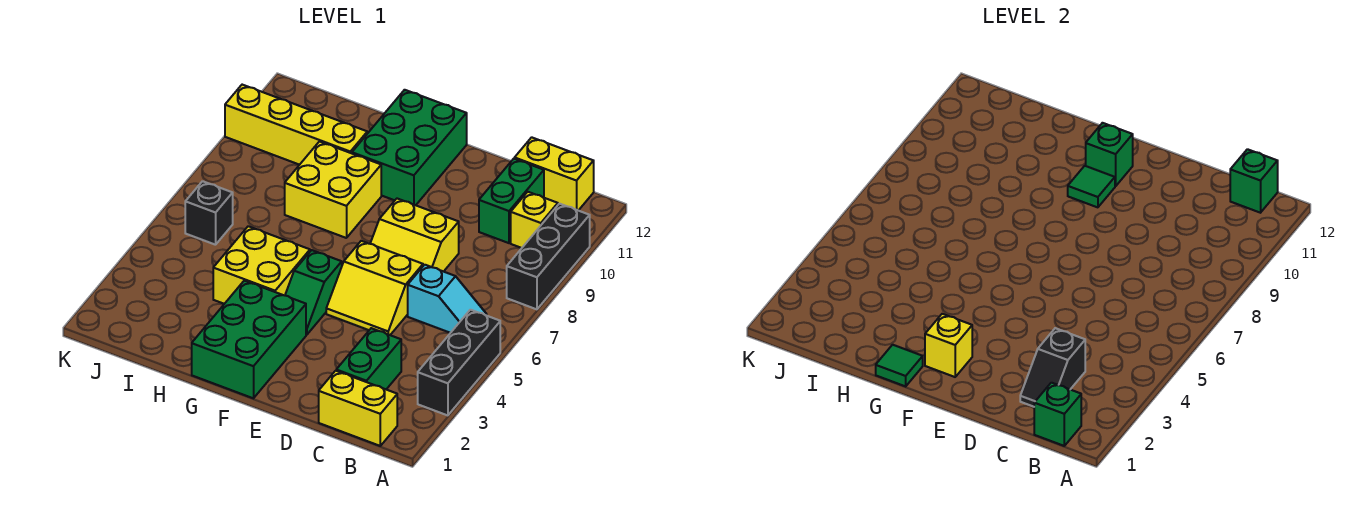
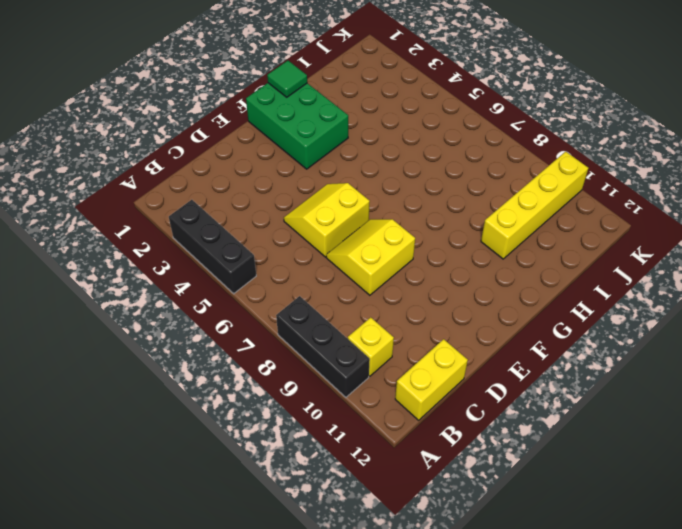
none -> yellow brick B1:C1 level 1
none -> cyan slope B6:C6 level 1 top C
none -> green brick C2:C3 level 1

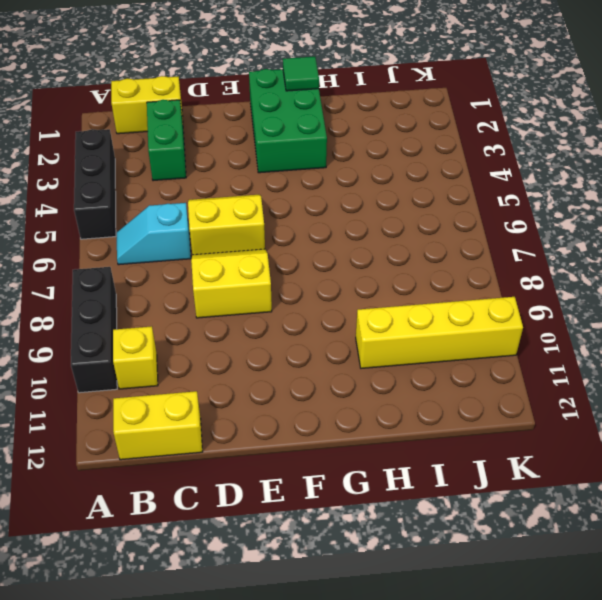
none -> green brick C10:C11 level 1
none -> green slope F4:F5 level 1 top 5
none -> green brick F10:G12 level 1

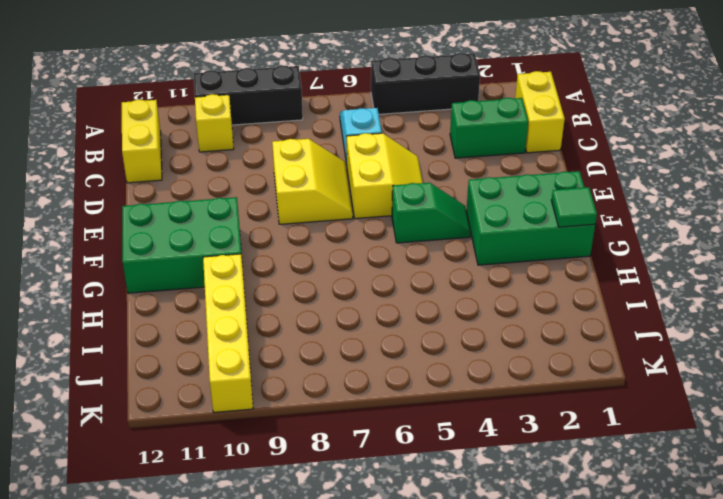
none -> green brick C10:C11 level 1
none -> yellow brick G4:H5 level 1
none -> yellow brick G8:H9 level 1

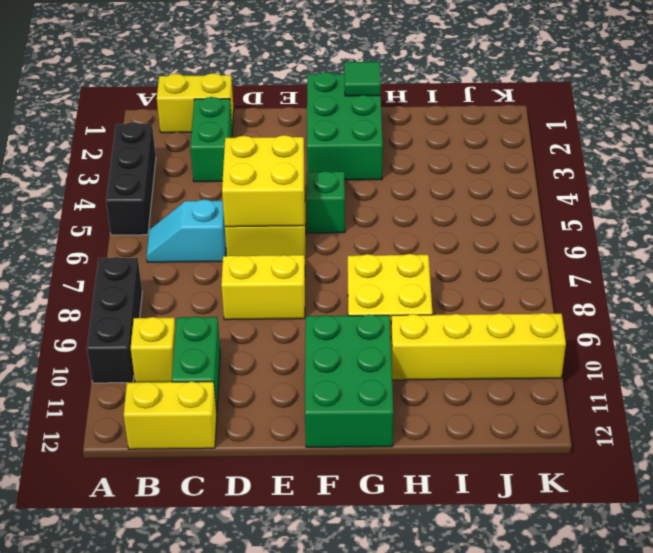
yellow brick D5:E6 level 2 -> yellow brick G4:H5 level 1
none -> black brick J6 level 1
none -> green brick B1 level 2
none -> green brick B12 level 2

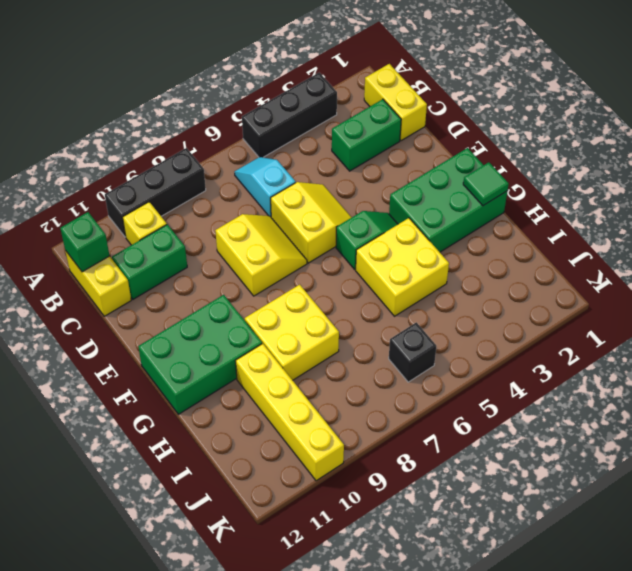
none -> green brick B1 level 2
none -> black slope C2:C3 level 2 top 3
none -> yellow brick F2 level 2

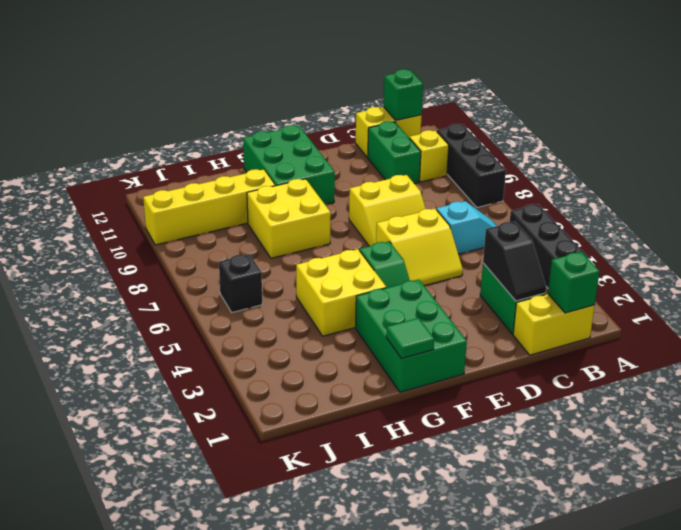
none -> yellow brick F2 level 2
none -> green tile F10 level 2
none -> green brick F11 level 2

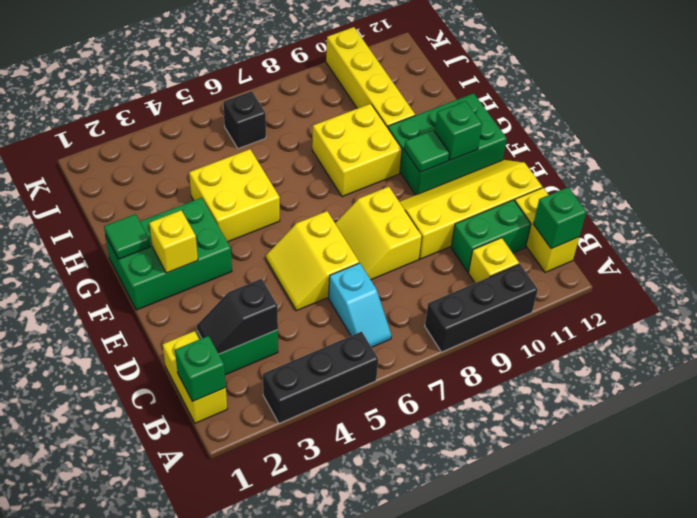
yellow slope D9:E12 level 1 top D -> none
none -> green slope F4:F5 level 1 top 5

